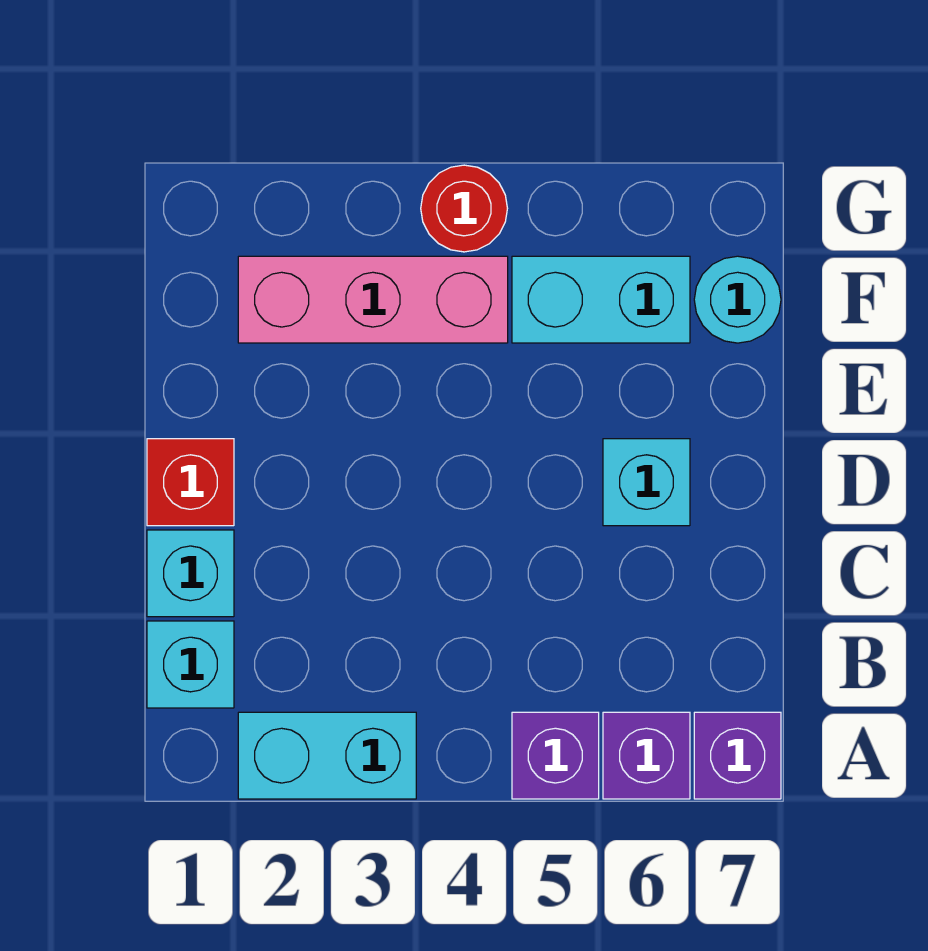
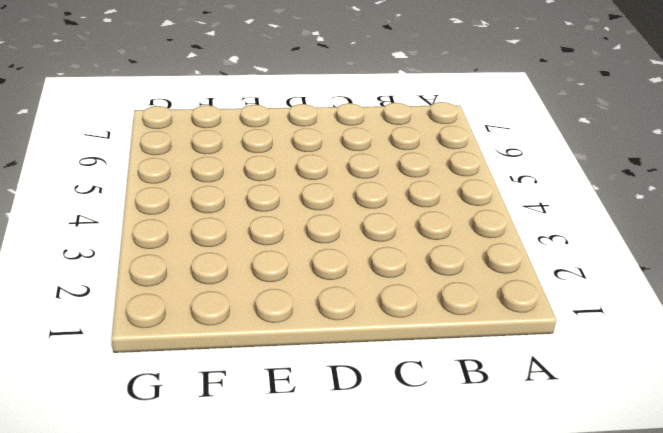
none -> cyan brick A2:A3 level 1
none -> purple brick A5 level 1
none -> purple brick A6 level 1

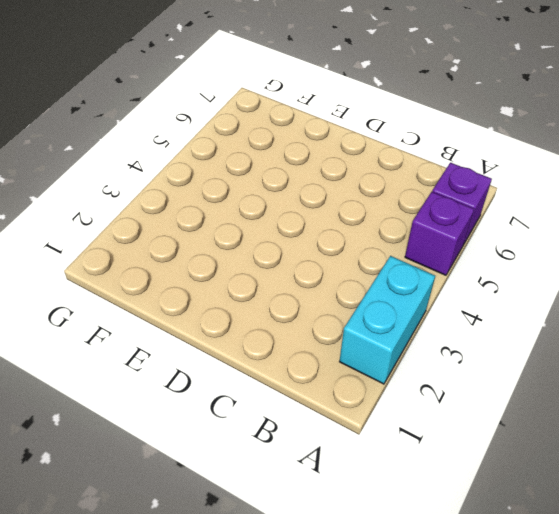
none -> purple brick A7 level 1
none -> cyan brick B1 level 1
none -> cyan brick C1 level 1

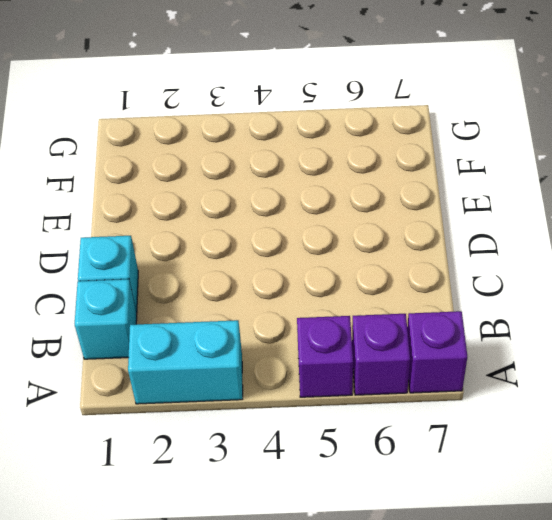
none -> red brick D1 level 1
none -> cyan brick D6 level 1
none -> pink brick F2:F4 level 1

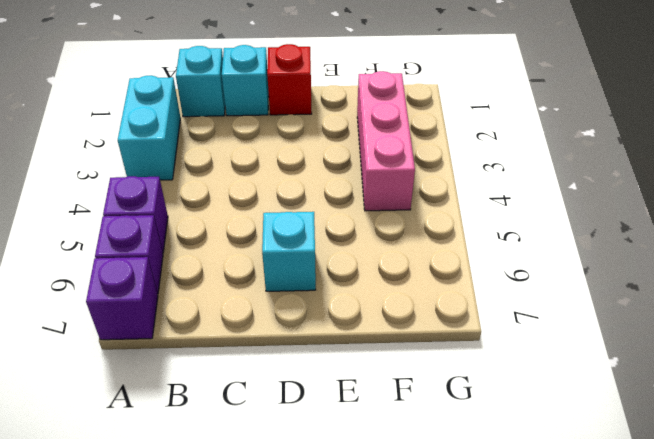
none -> cyan brick F5:F6 level 1
none -> cyan round brick F7 level 1
none -> red round brick G4 level 1

